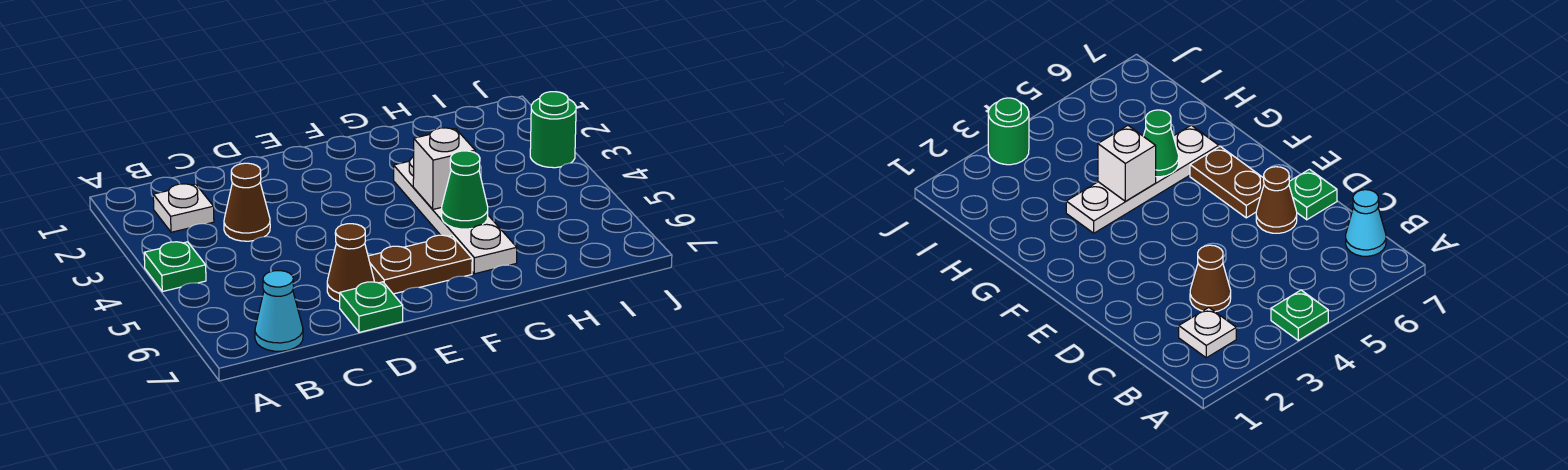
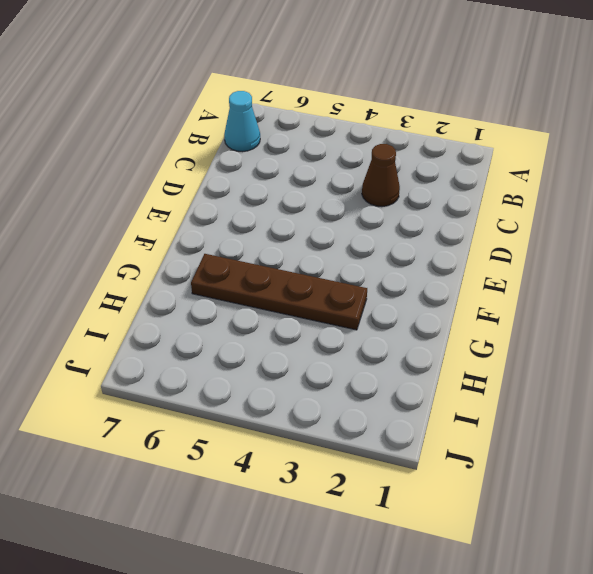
brown plate G3:G6 level 1 -> white plate G3:G6 level 1
none -> green plate A4 level 1
none -> white plate B2 level 1

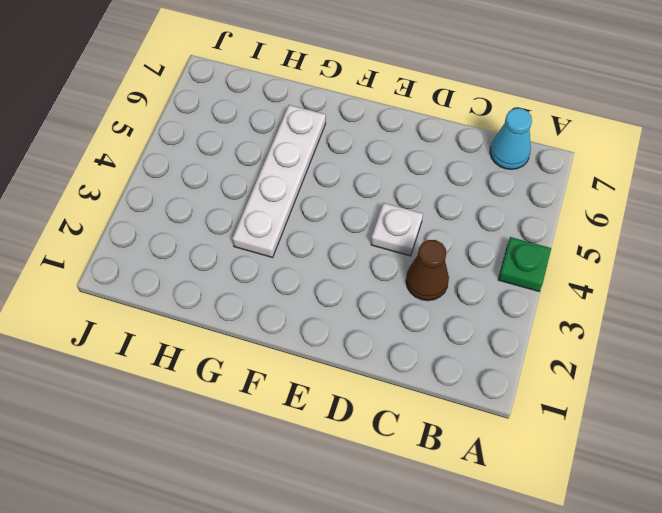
white plate D4 level 1 -> white plate B2 level 1
none -> brown cone D6 level 1
none -> green plate D7 level 1

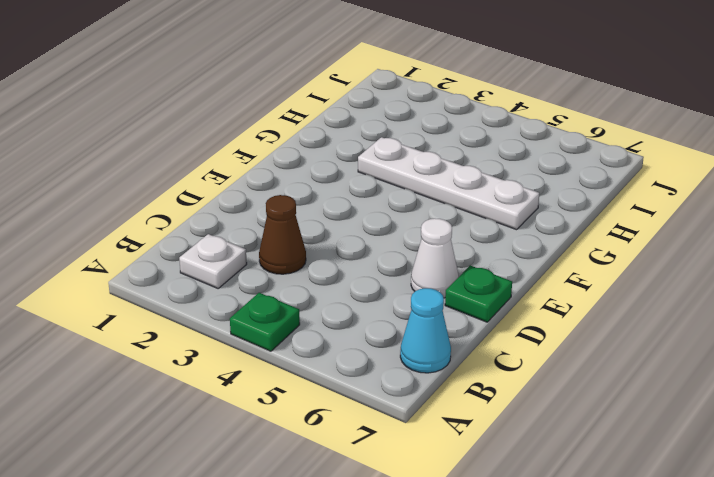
white cone D6 level 1 -> brown cone D6 level 1
none -> brown plate E6:F6 level 1
none -> green round brick J3 level 1

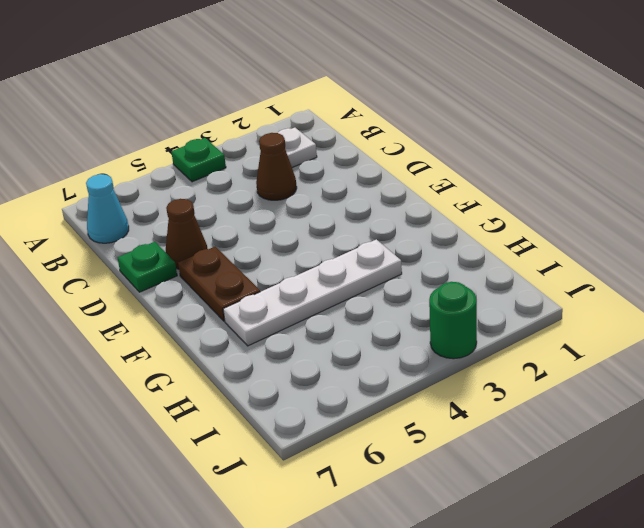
none -> white brick G4 level 2
none -> green cone G5 level 2

